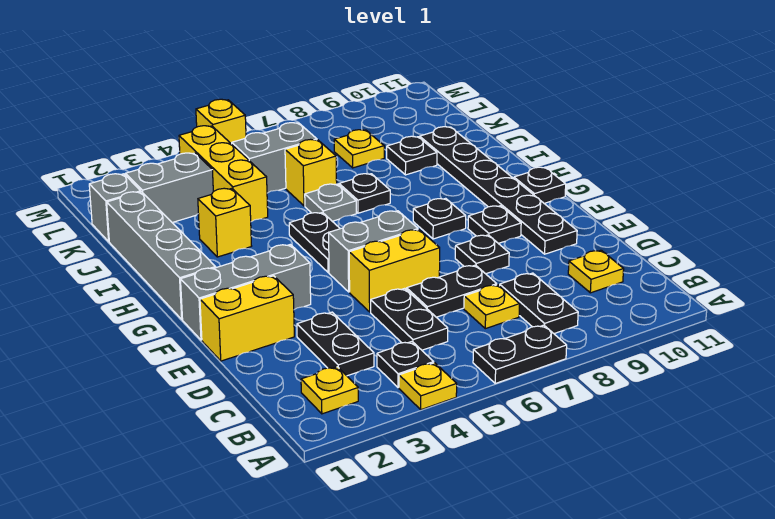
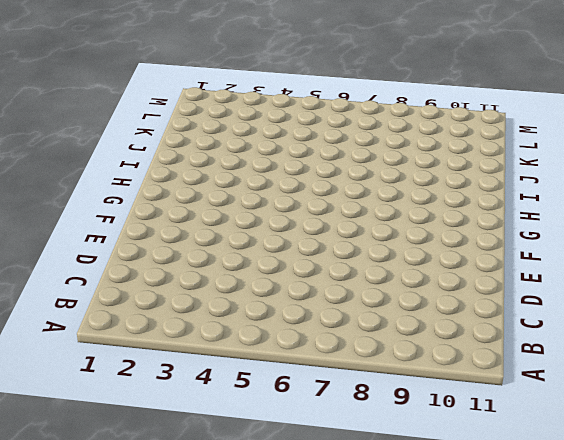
none -> yellow plate A4 level 1
none -> black plate A6:A7 level 1
none -> yellow plate B2 level 1
none -> black plate B4 level 1

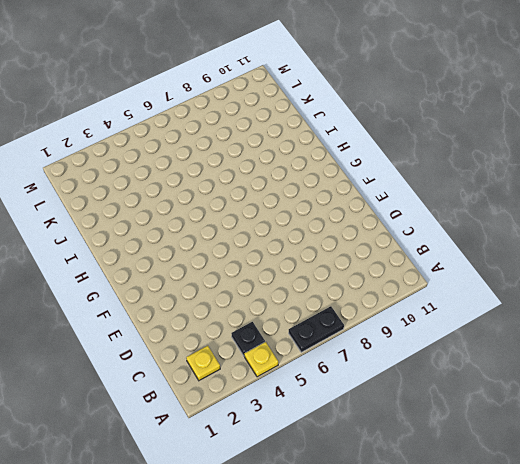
none -> black plate B8:C8 level 1
none -> black plate C3:D3 level 1
none -> black plate C5:D5 level 1
none -> yellow plate C7 level 1

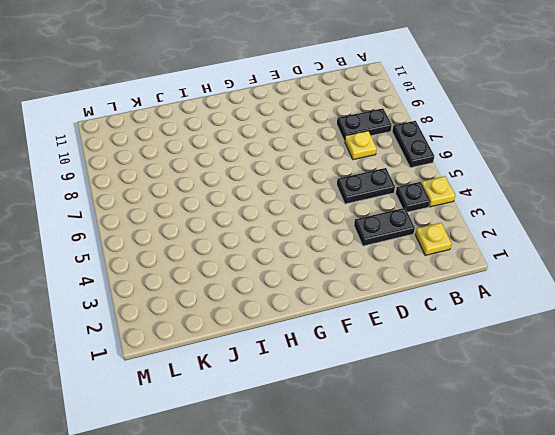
none -> yellow plate C10 level 1
none -> black plate D6:D7 level 1
none -> yellow brick E1:E2 level 1
none -> yellow brick E5:E6 level 1

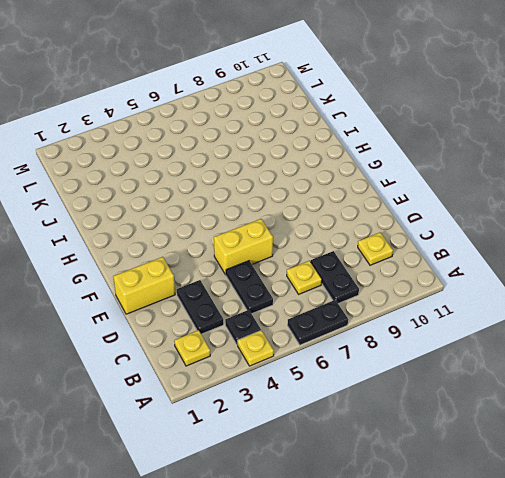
none -> black plate D6:D7 level 1
none -> black plate E8 level 1
none -> black plate E10:J10 level 1
none -> grey brick F1:F3 level 1

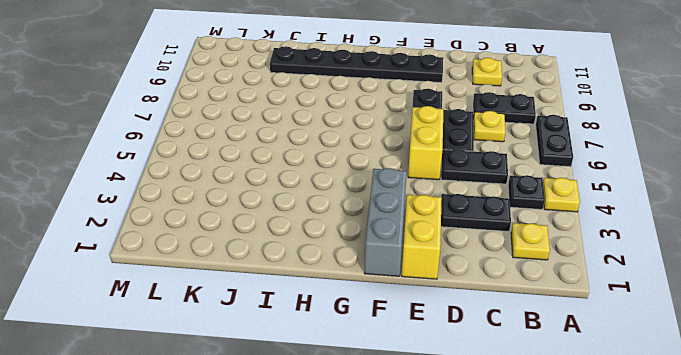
none -> grey brick F5:F6 level 1
none -> black plate F9 level 1
none -> grey brick G1:J1 level 1
none -> black plate G5:H5 level 1

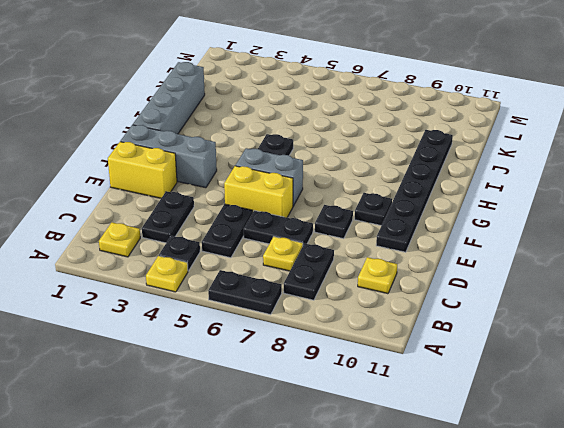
none -> black plate G8 level 1
none -> black plate G11 level 1
none -> yellow brick I3 level 1
none -> grey plate I6 level 1

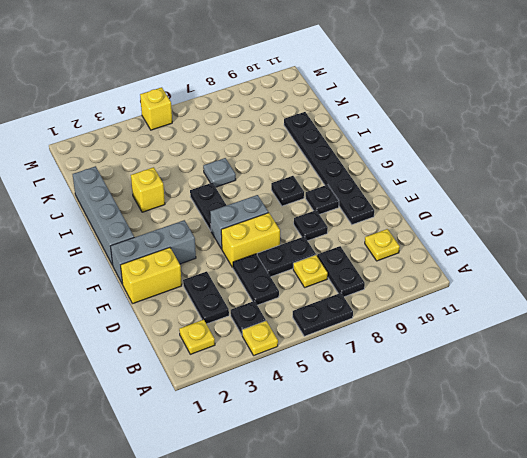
none -> black plate G11 level 1
none -> black plate I7 level 1
none -> yellow brick J4:L4 level 1
none -> yellow brick J6 level 1

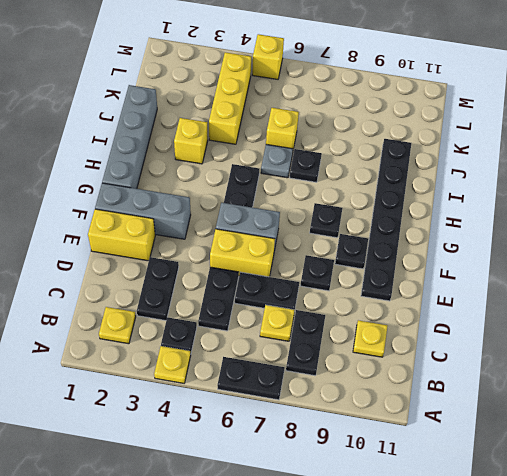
none -> black plate G11 level 1
none -> black plate J9 level 1
none -> grey brick K1 level 1
none -> grey brick K2:K3 level 1

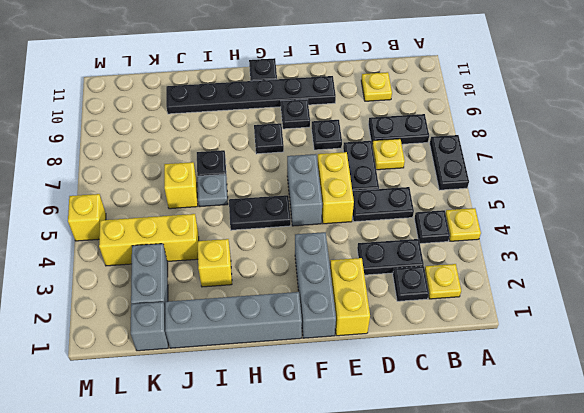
black plate C2 level 1 -> black plate J9 level 1
none -> grey brick K5:K6 level 1
none -> yellow plate K8 level 1

